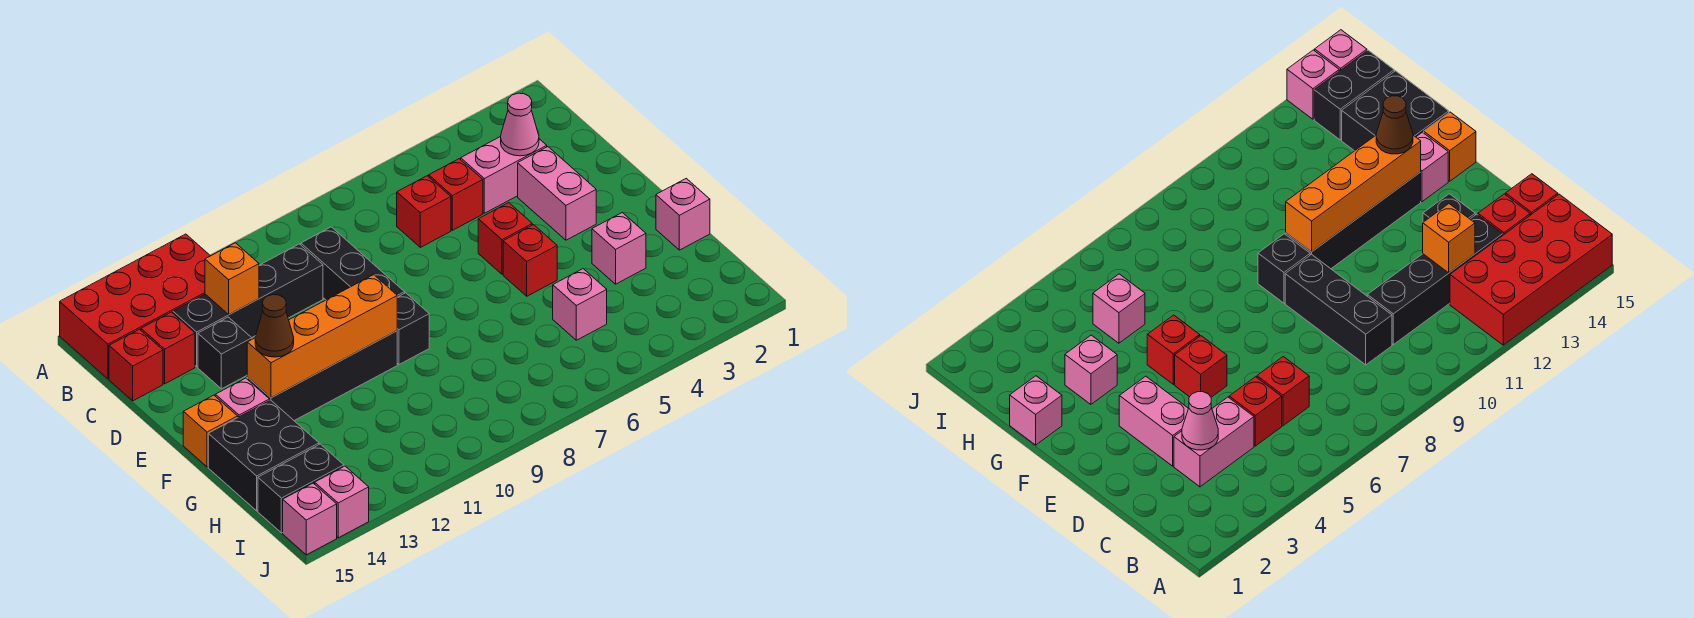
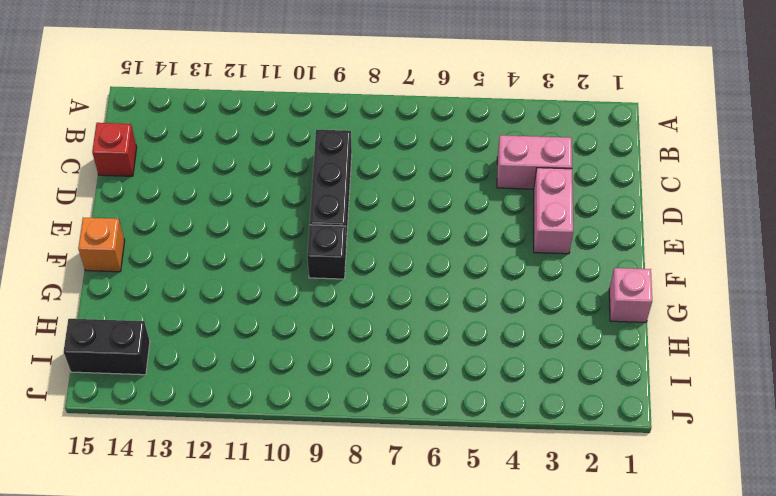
none -> red brick A12:B15 level 1
none -> red brick C5 level 1
none -> red brick C6 level 1

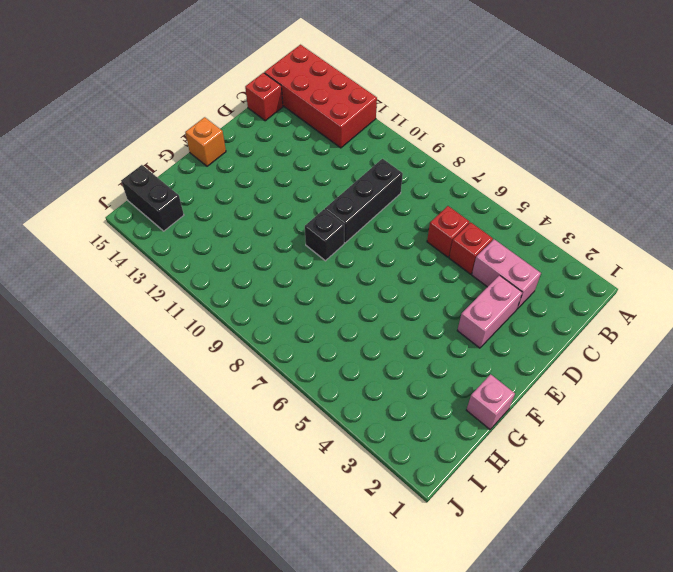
none -> black brick C10:C13 level 1
none -> red brick C14 level 1
none -> black brick D13 level 1

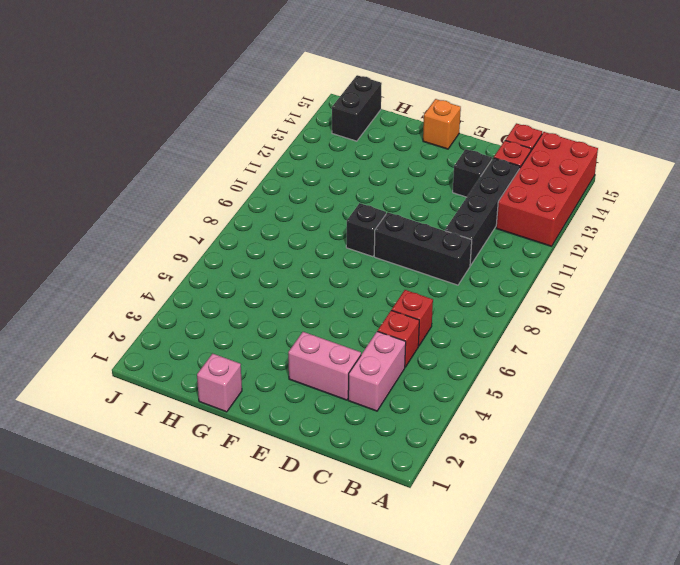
none -> red brick E5 level 1
none -> red brick F5 level 1
none -> black brick F10:F13 level 1

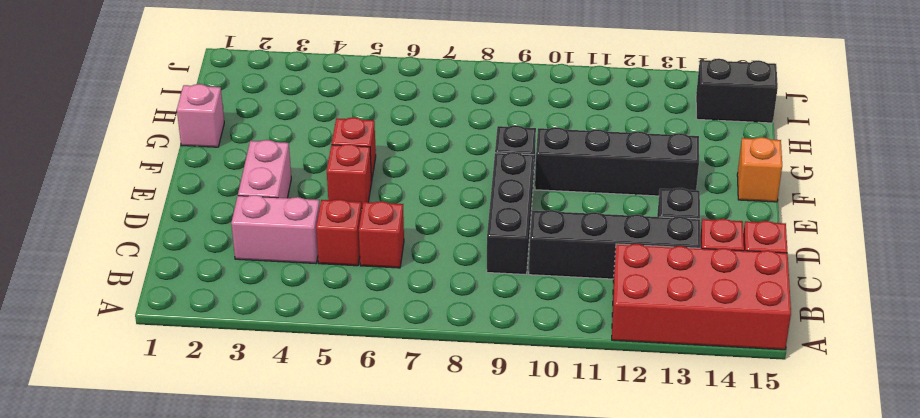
none -> pink brick F14 level 1
none -> pink brick G3 level 1
none -> black brick G14:H15 level 1

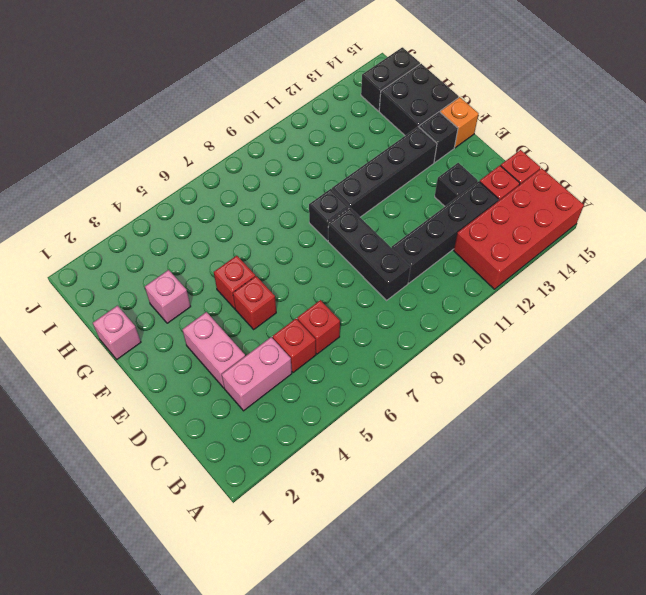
black brick F14 level 1 -> pink brick F14 level 1
none -> pink brick H5 level 1
none -> pink brick J14 level 1
none -> pink brick J15 level 1

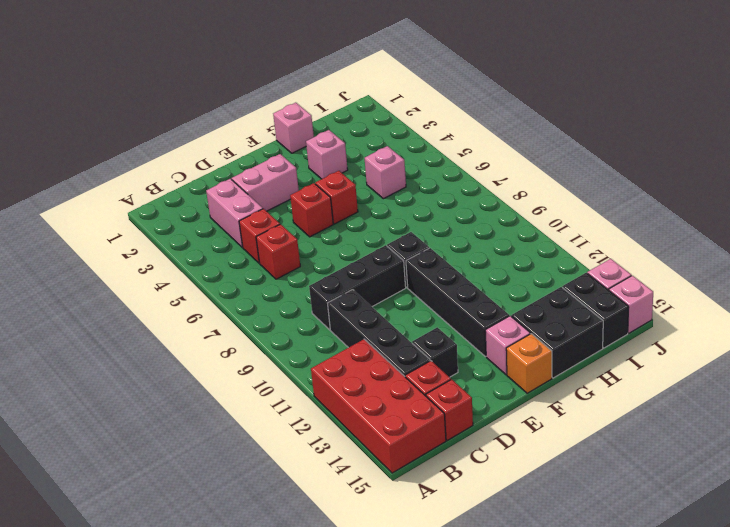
none -> pink cone C3 level 2
none -> orange brick C12 level 2
none -> orange brick F10:F13 level 2

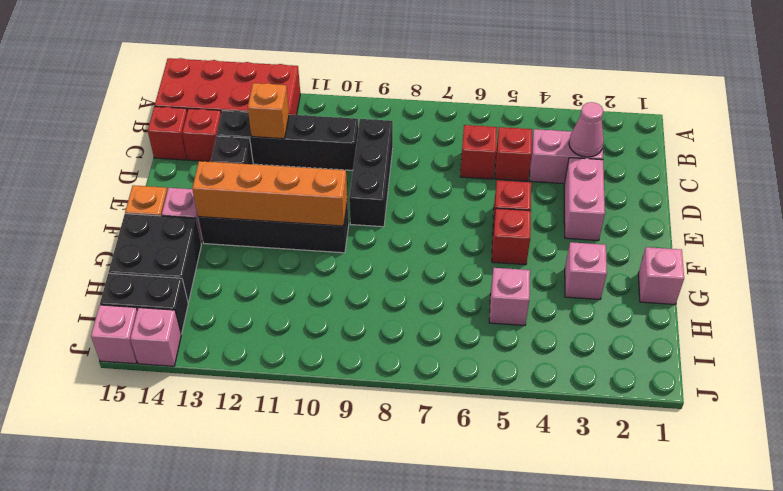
none -> black brick F9 level 1
none -> brown cone F13 level 3

